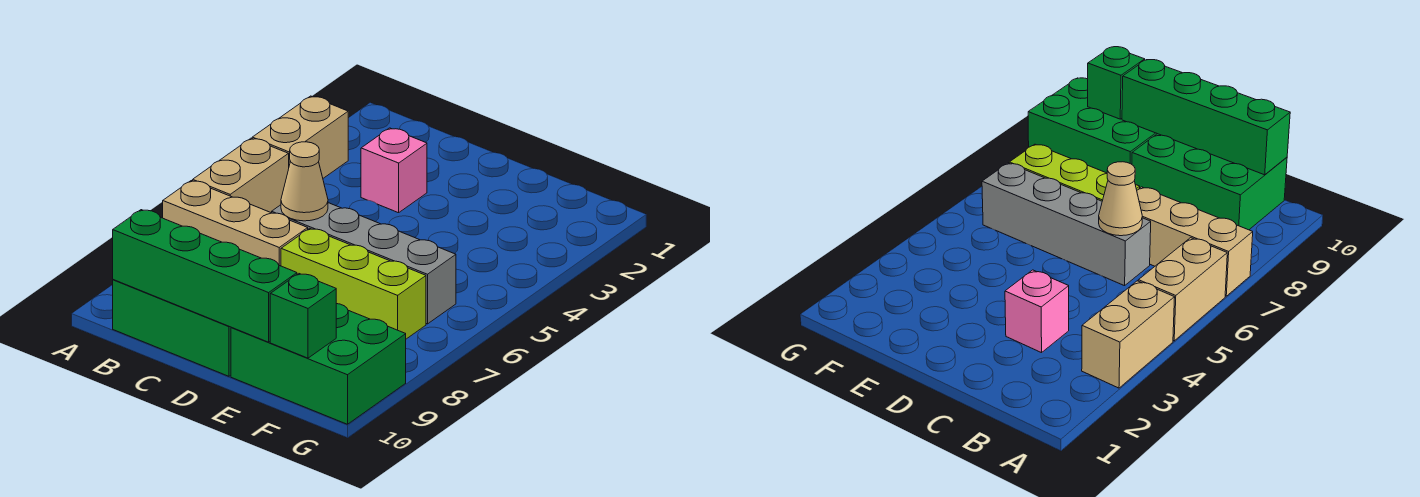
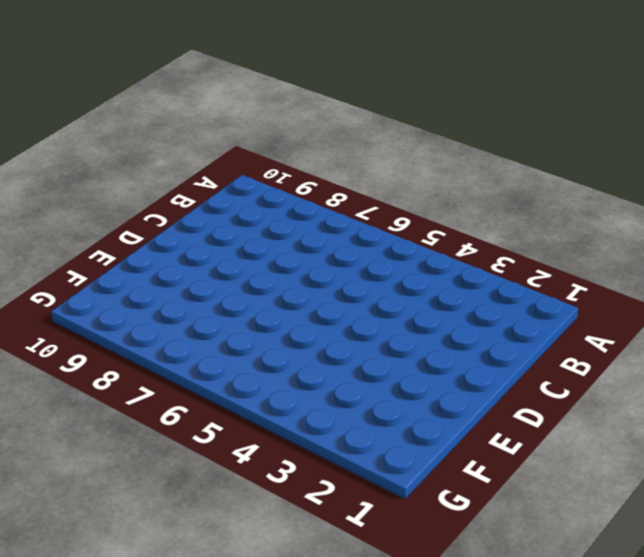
none -> tan brick A3:A4 level 1
none -> tan brick A5:A6 level 1

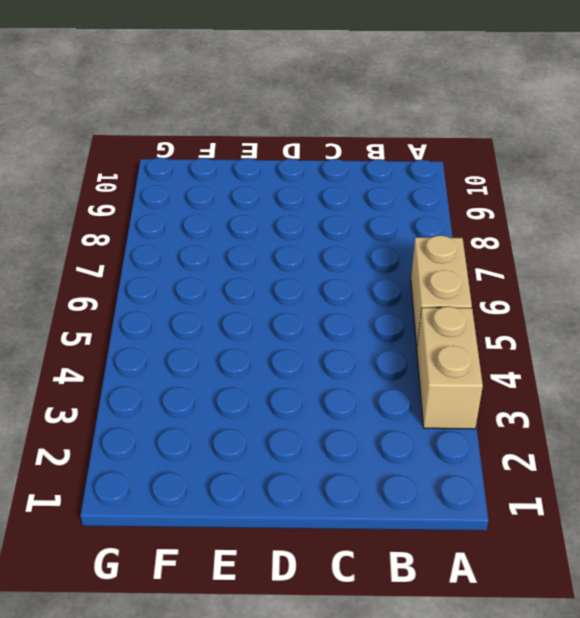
none -> tan brick A7:C7 level 1
none -> green brick B9:D10 level 1

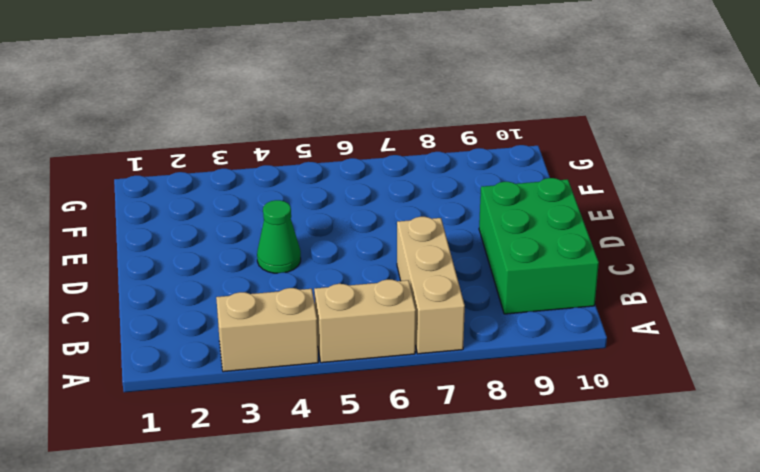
green cone D4 level 1 -> none
none -> pink brick C3 level 1
none -> grey brick C6:F6 level 1

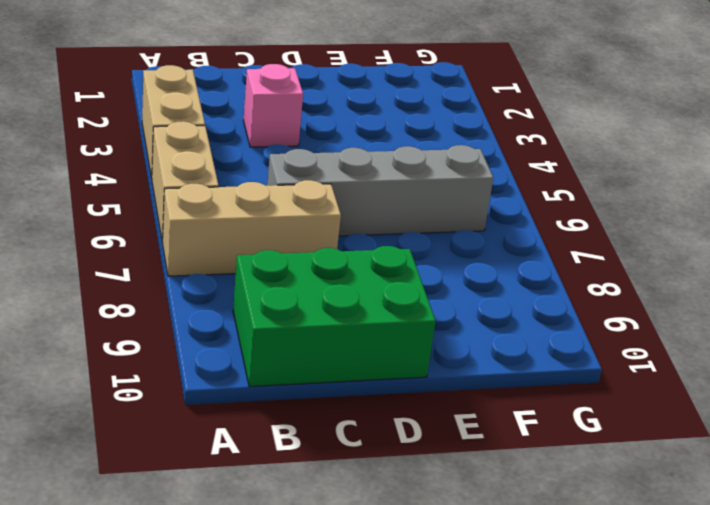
none -> lime brick D7:F7 level 1
none -> green brick E9:G10 level 1

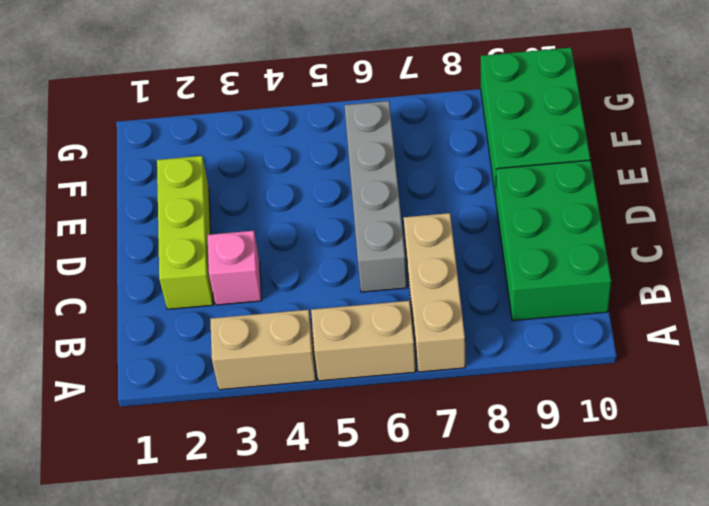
lime brick C2:E2 level 1 -> lime brick D7:F7 level 1
none -> green brick B10:E10 level 2
none -> tan cone C6 level 2

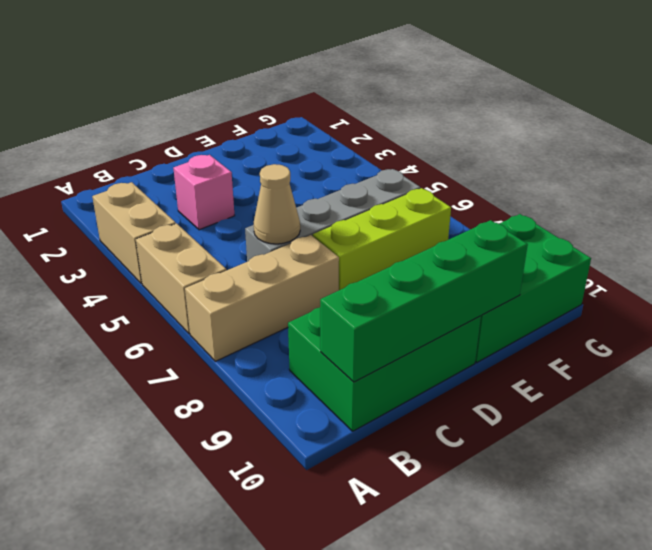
none -> green brick F10 level 2

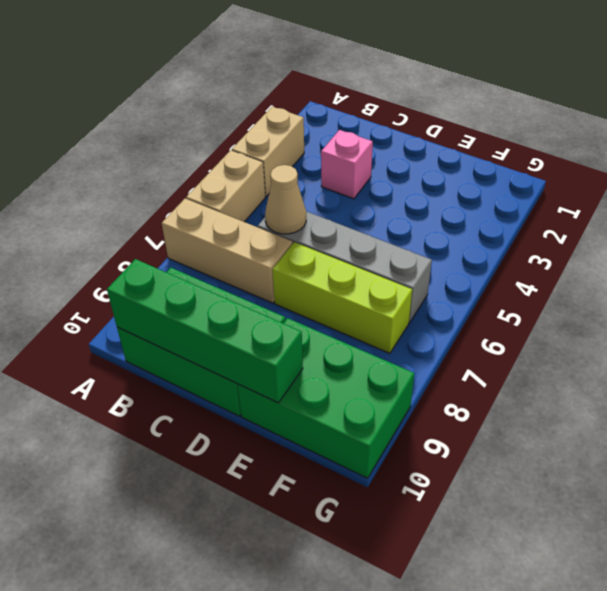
none -> green brick F10 level 2

